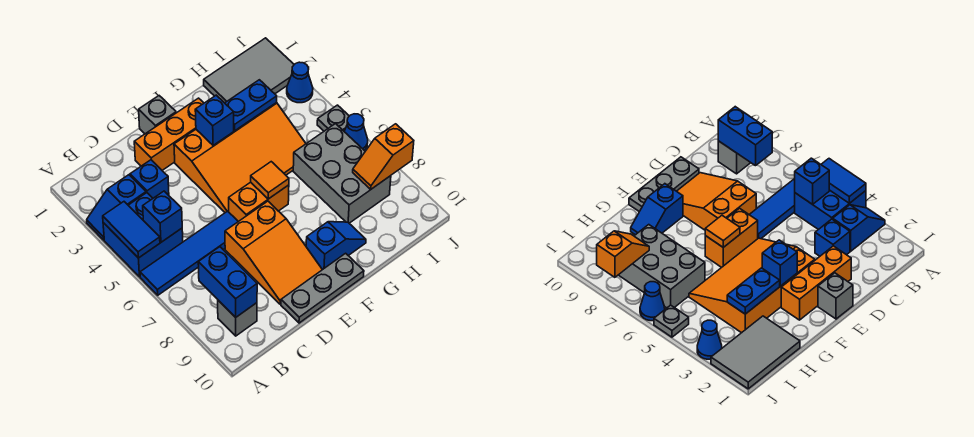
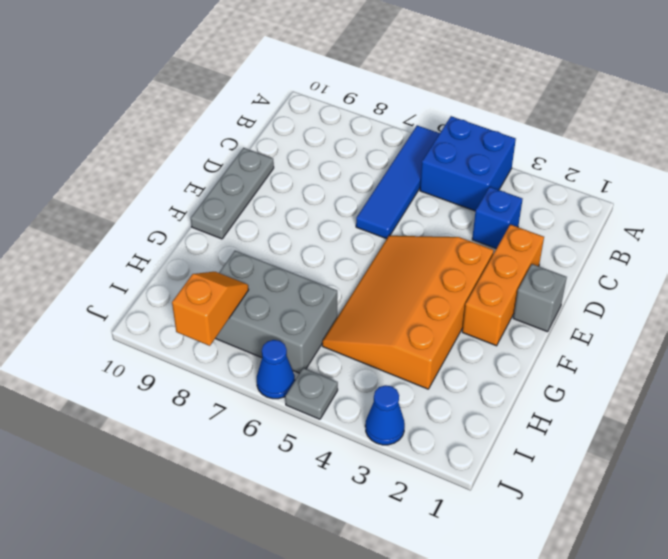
none -> blue slope A3:B3 level 1 top B
none -> grey brick B9 level 1
none -> orange slope D7:E9 level 1 top 7

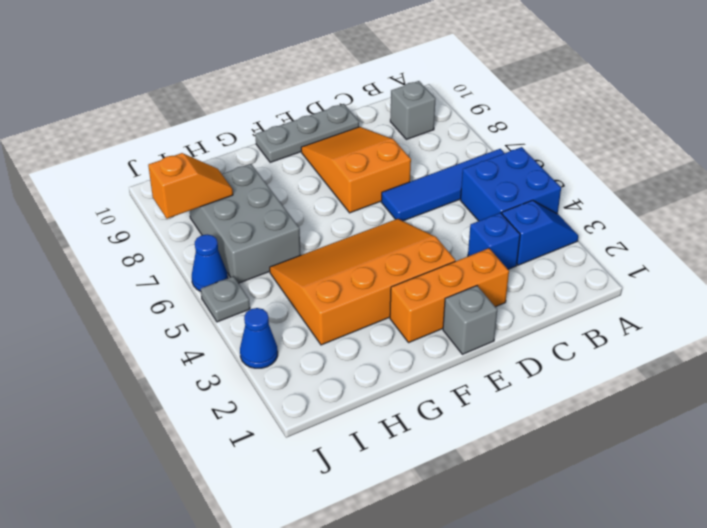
none -> orange brick E6:F6 level 1
none -> blue slope F9:G9 level 1 top F
none -> grey tile H1:J2 level 1

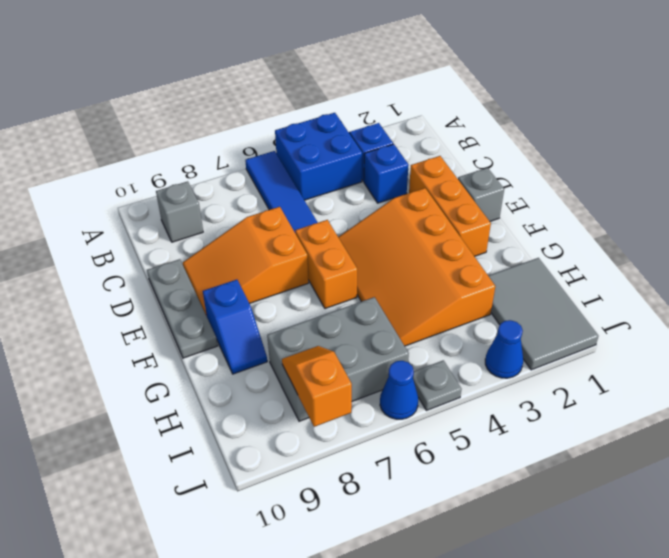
none -> blue tile A4:A5 level 2
none -> blue brick B5 level 2
none -> blue brick B8:B9 level 2

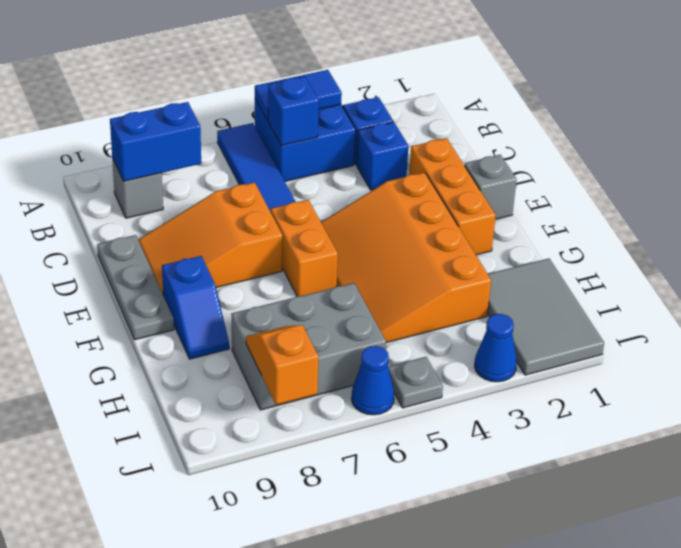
none -> blue brick F3 level 2
none -> orange tile F6 level 2
none -> blue plate G3:H3 level 2

